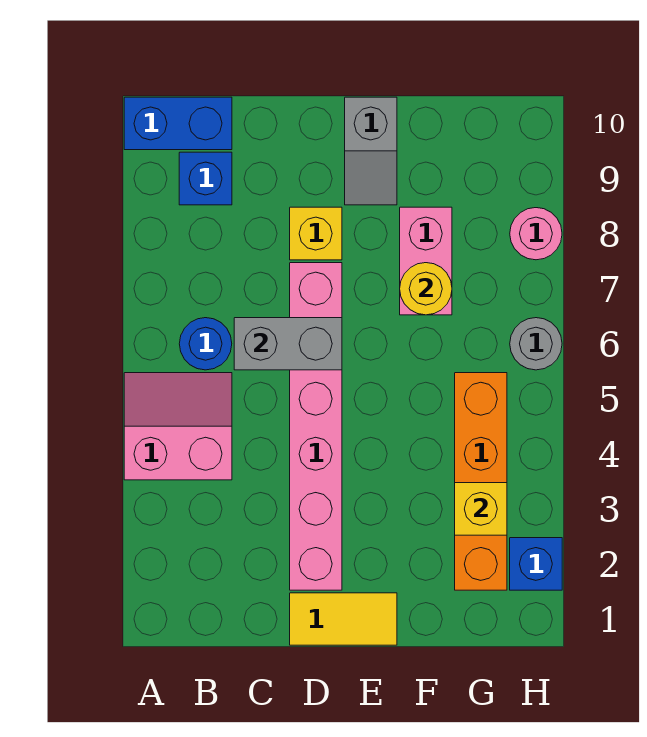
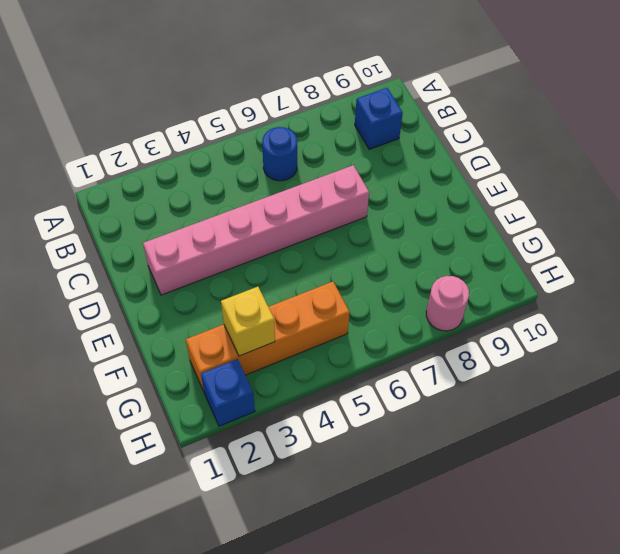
none -> pink slope A4:B5 level 1 top 4
none -> blue brick A10:B10 level 1
none -> yellow tile D1:E1 level 1

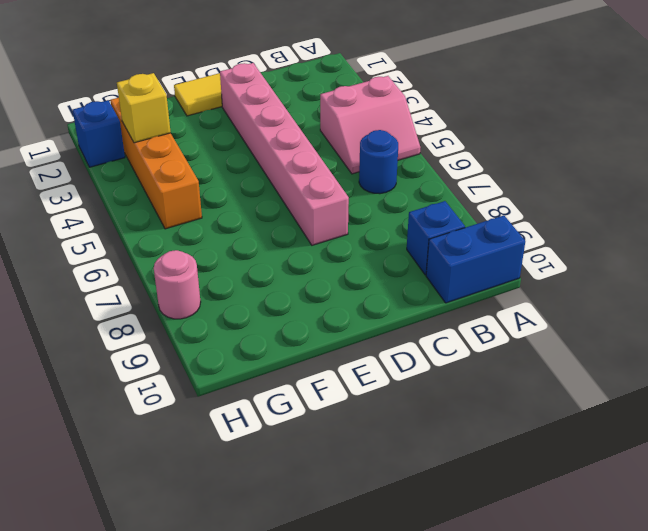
none -> yellow brick D8 level 1
none -> grey slope E9:E10 level 1 top 10
none -> pink brick F7:F8 level 1

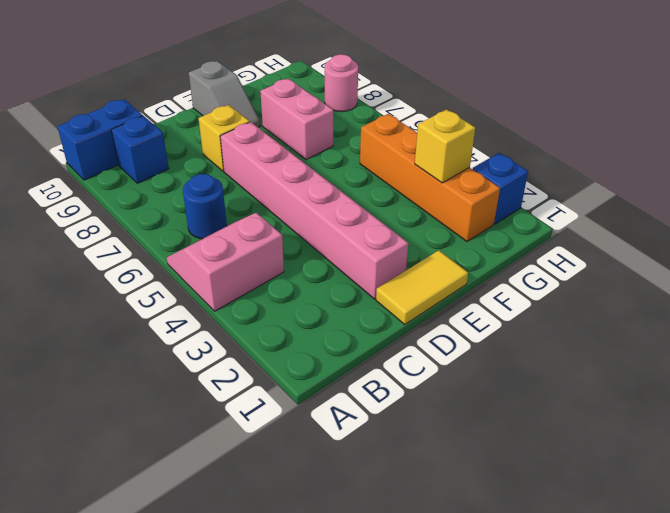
none -> grey round brick H6 level 1
none -> grey brick C6:D6 level 2
none -> yellow round brick F7 level 2

